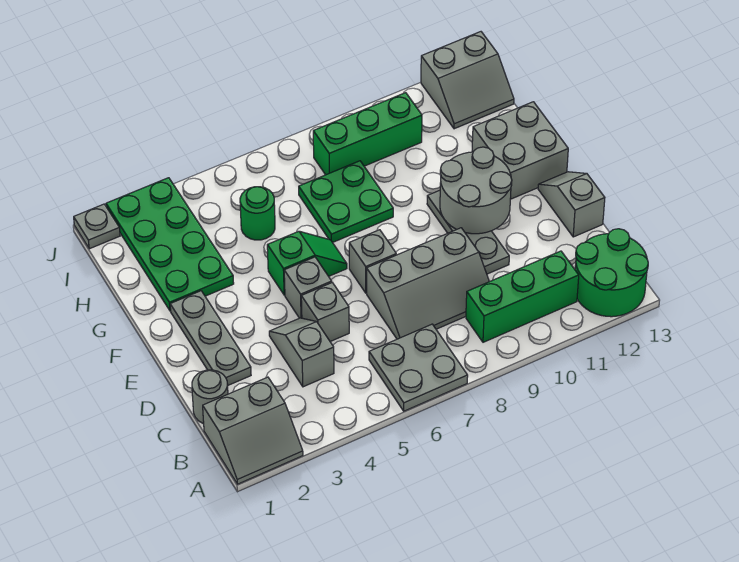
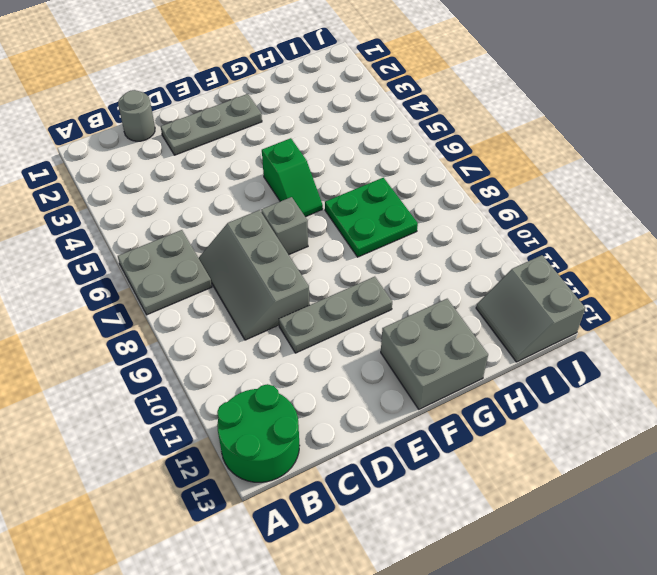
none -> grey slope A1:B2 level 1 top B
none -> green brick B9:B11 level 1
none -> grey slope C4:D4 level 1 top C

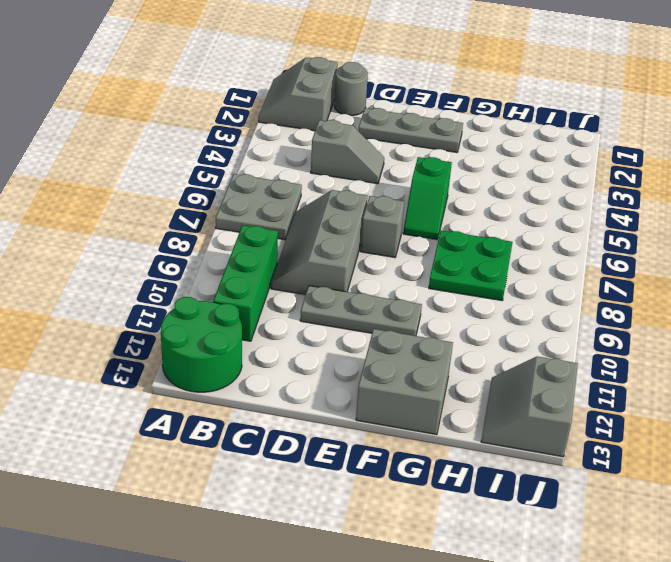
none -> grey brick D5 level 1
none -> grey slope D13:E13 level 1 top D
none -> grey brick E5 level 1

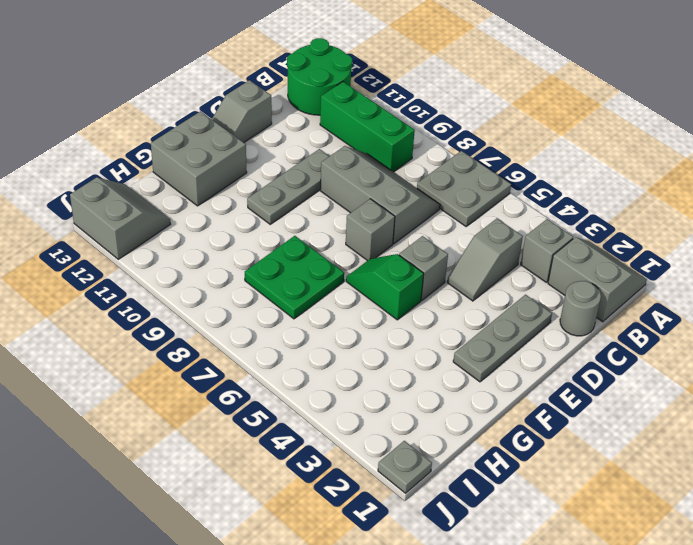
grey brick B3 level 1 -> grey brick D5 level 1
none -> green plate G2:J3 level 1
none -> green round brick H5 level 1
none -> green brick I8:I10 level 1

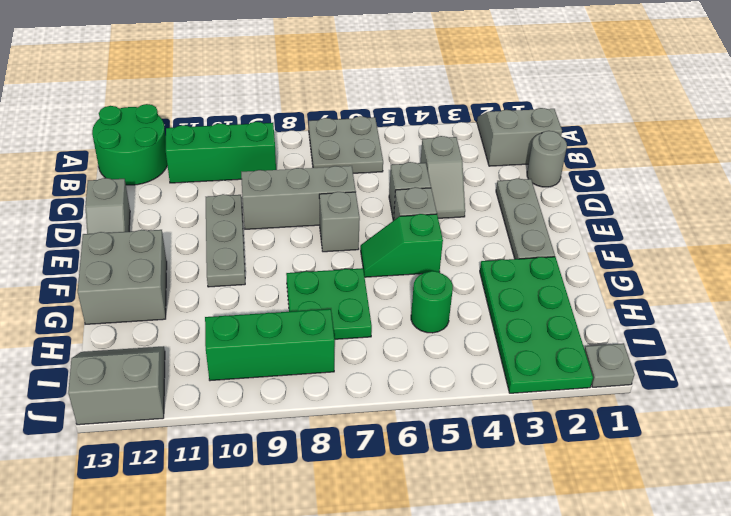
none -> grey round brick E10:F11 level 2

